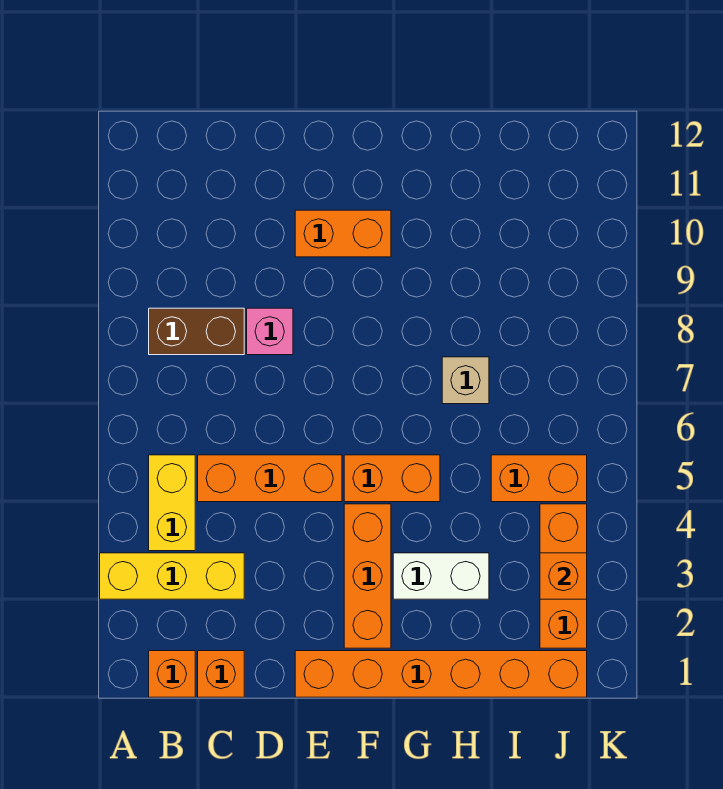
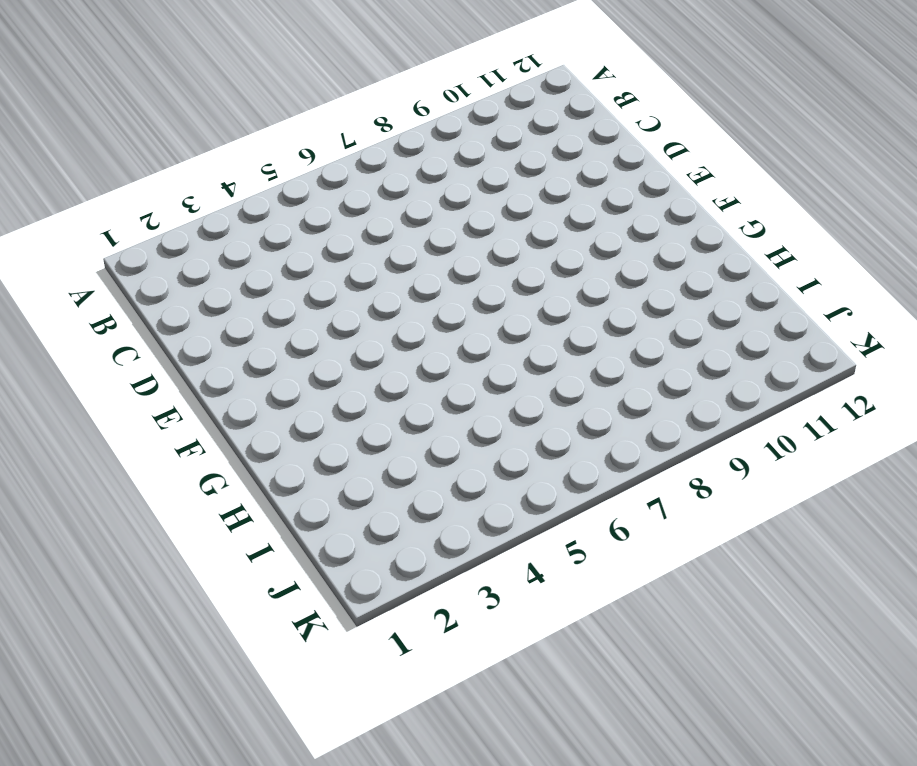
none -> yellow brick A3:C3 level 1
none -> orange brick B1 level 1
none -> yellow brick B4:B5 level 1

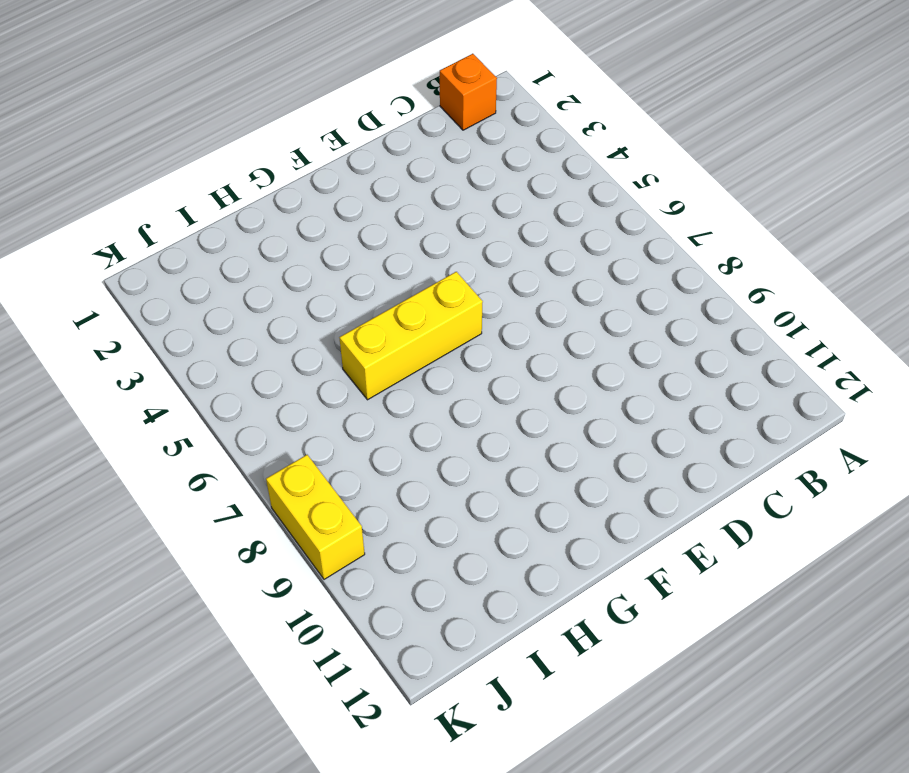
yellow brick F6:H6 level 1 -> yellow brick A3:C3 level 1
yellow brick K8:K9 level 1 -> yellow brick B4:B5 level 1
none -> brown brick B8:C8 level 1
none -> orange brick C1 level 1
none -> orange brick C5:E5 level 1

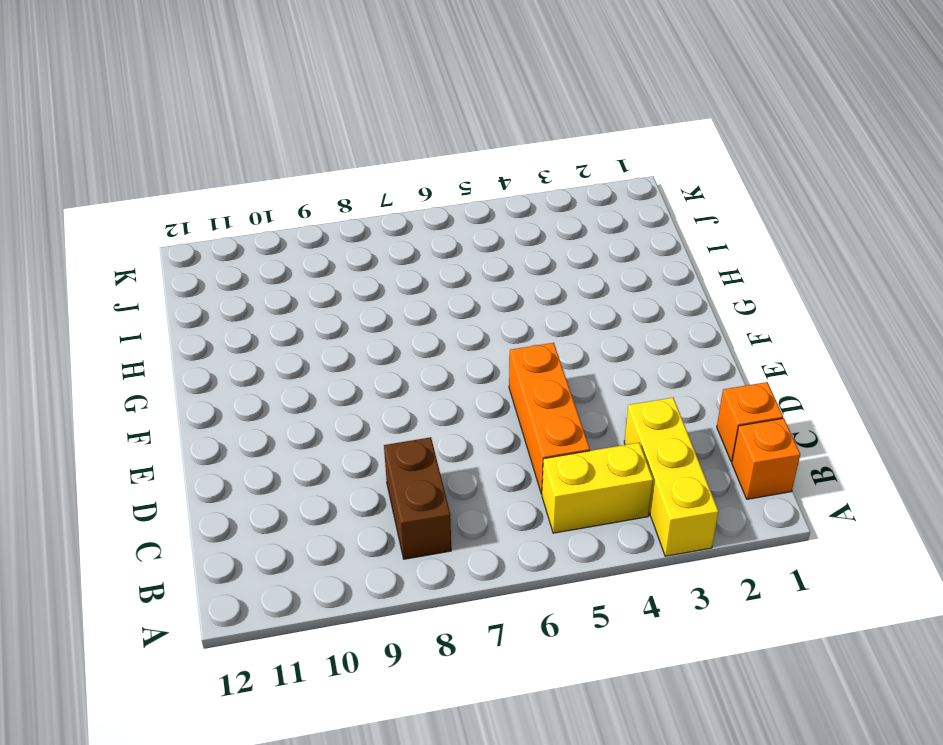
none -> pink brick D8 level 1
none -> orange brick E1:J1 level 1
none -> orange brick E10:F10 level 1

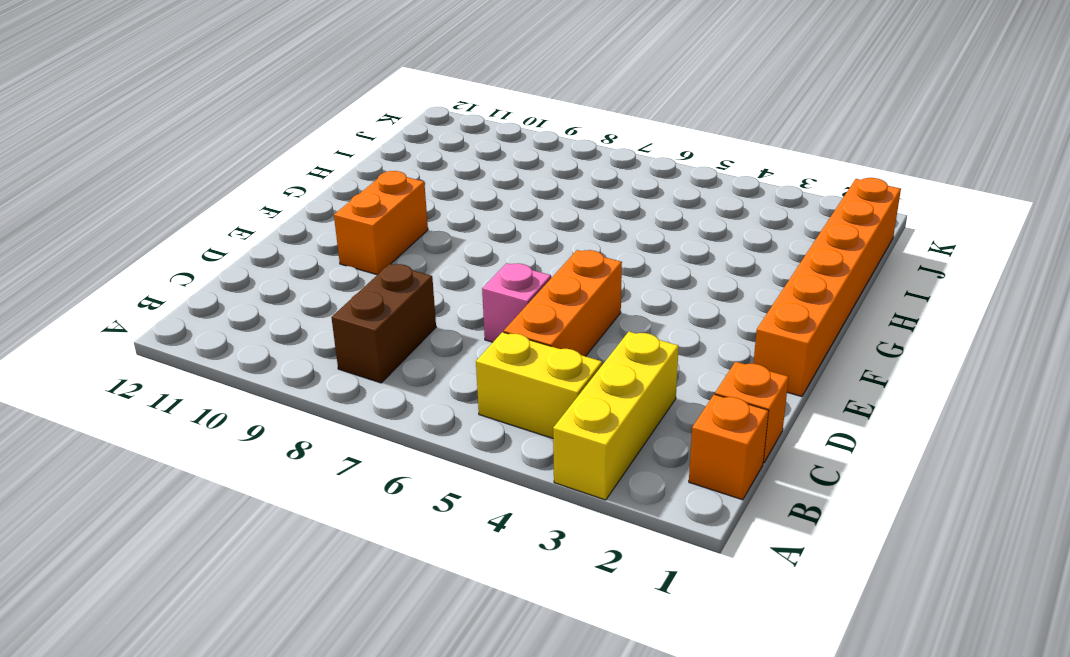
pink brick D6 level 1 -> pink brick D8 level 1
none -> orange brick F2:F4 level 1
none -> orange brick F5:G5 level 1
none -> white brick G3:H3 level 1

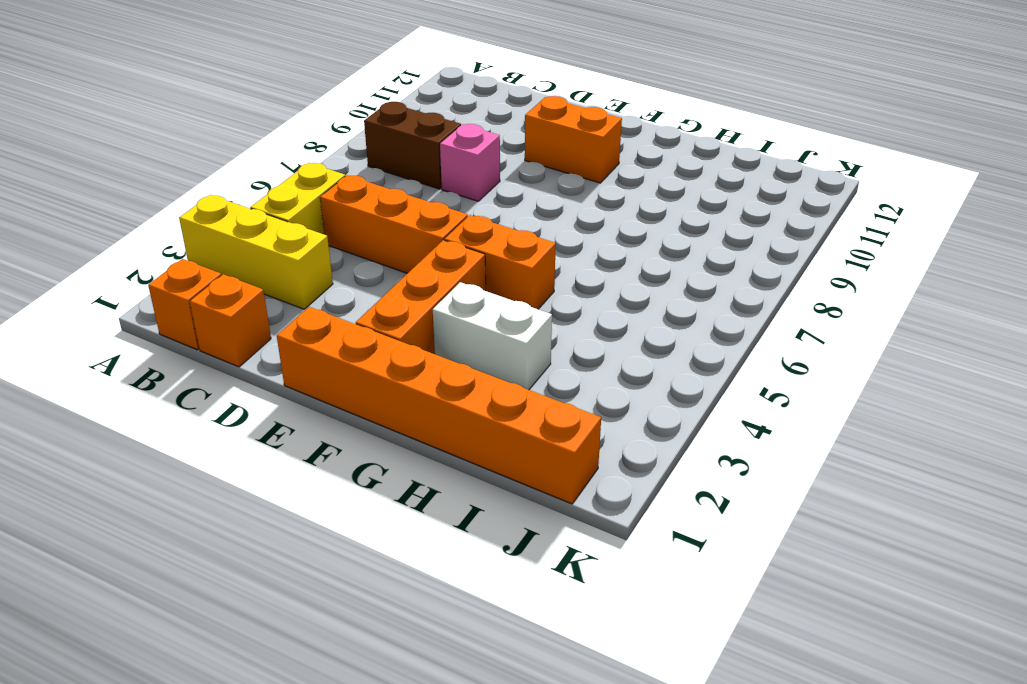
none -> tan brick H7 level 1
none -> orange brick I5:J5 level 1
none -> orange brick J2:J4 level 1

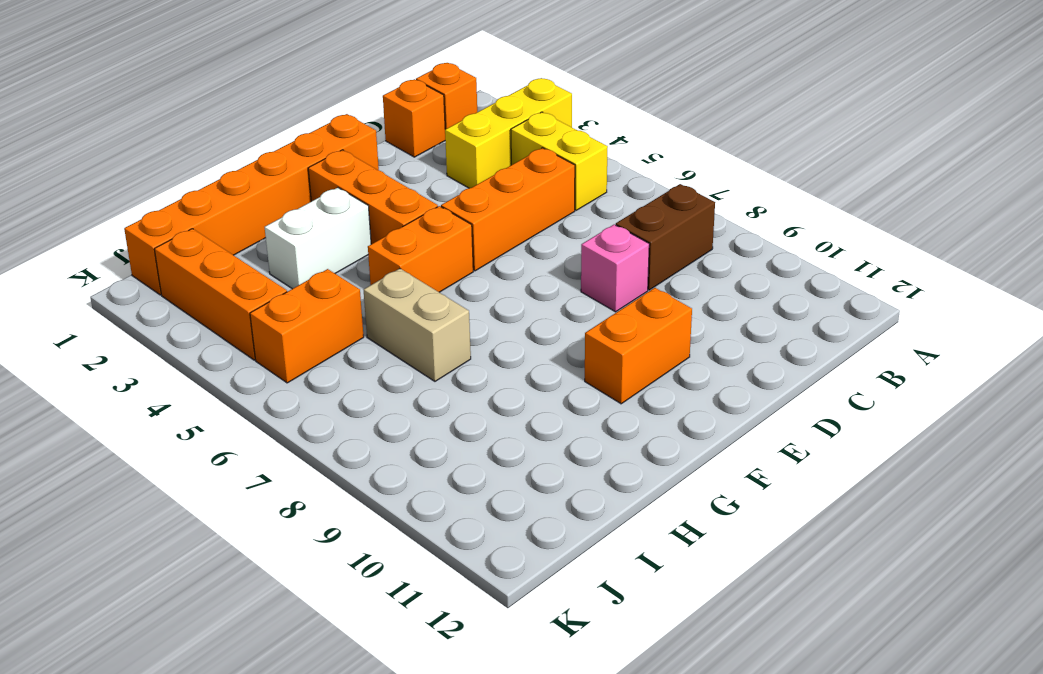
tan brick H6:H7 level 1 -> tan brick H7 level 1
none -> orange brick J3 level 2

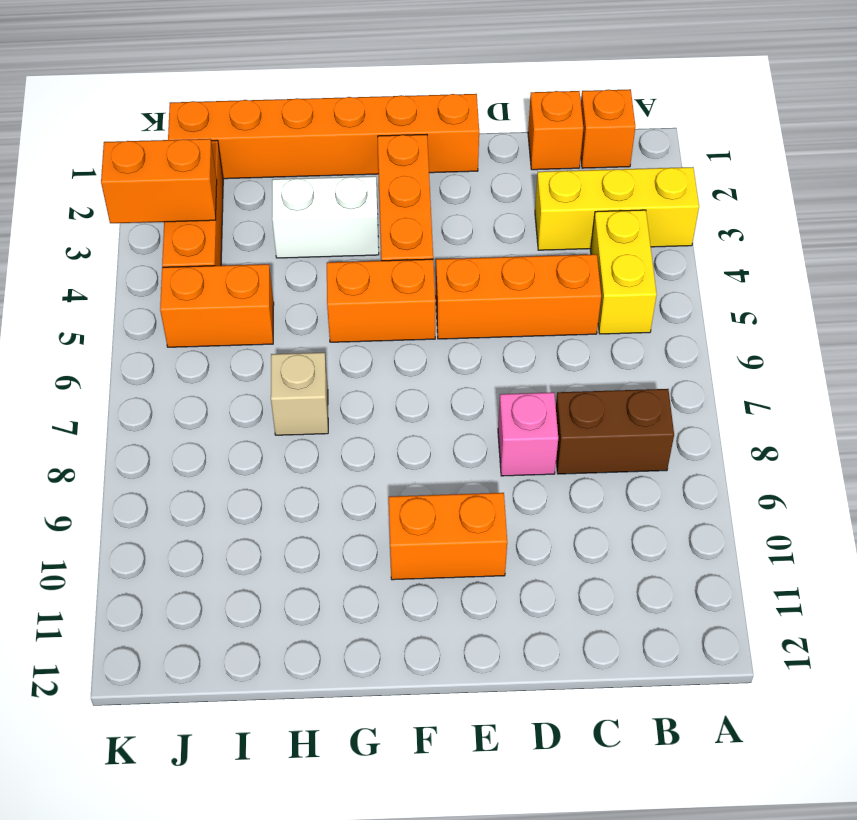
orange brick J3:K3 level 2 -> orange brick J3 level 2

